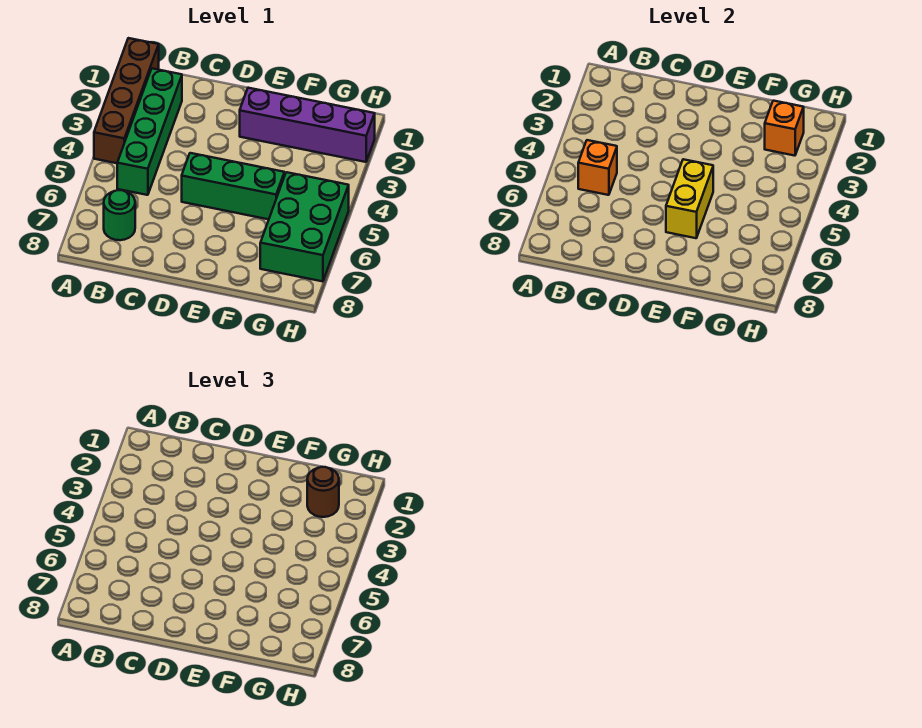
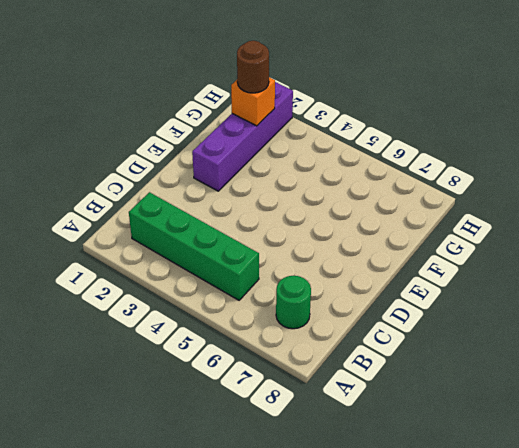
none -> brown brick A1:A4 level 1
none -> green brick D5:F5 level 1

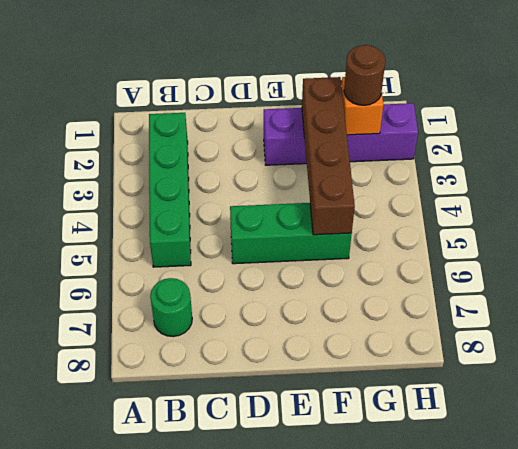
brown brick F2:F5 level 2 -> brown brick A1:A4 level 1
none -> green brick G5:H7 level 1
none -> orange brick B5 level 2

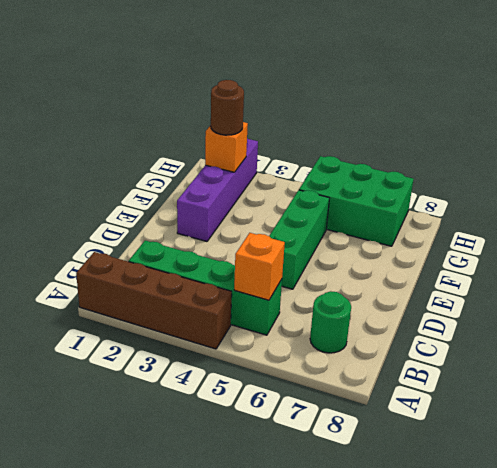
none -> yellow brick E5:E6 level 2

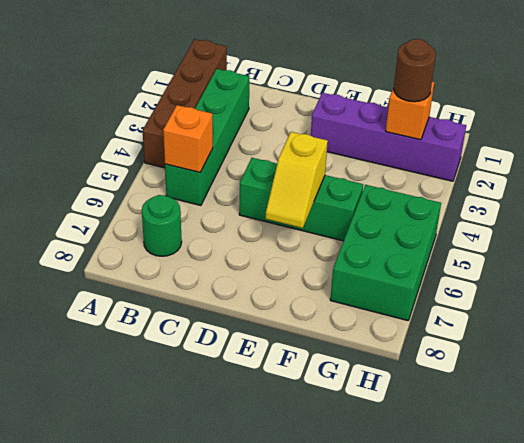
yellow slope E5:E6 level 2 top 5 -> yellow brick E5:E6 level 2

